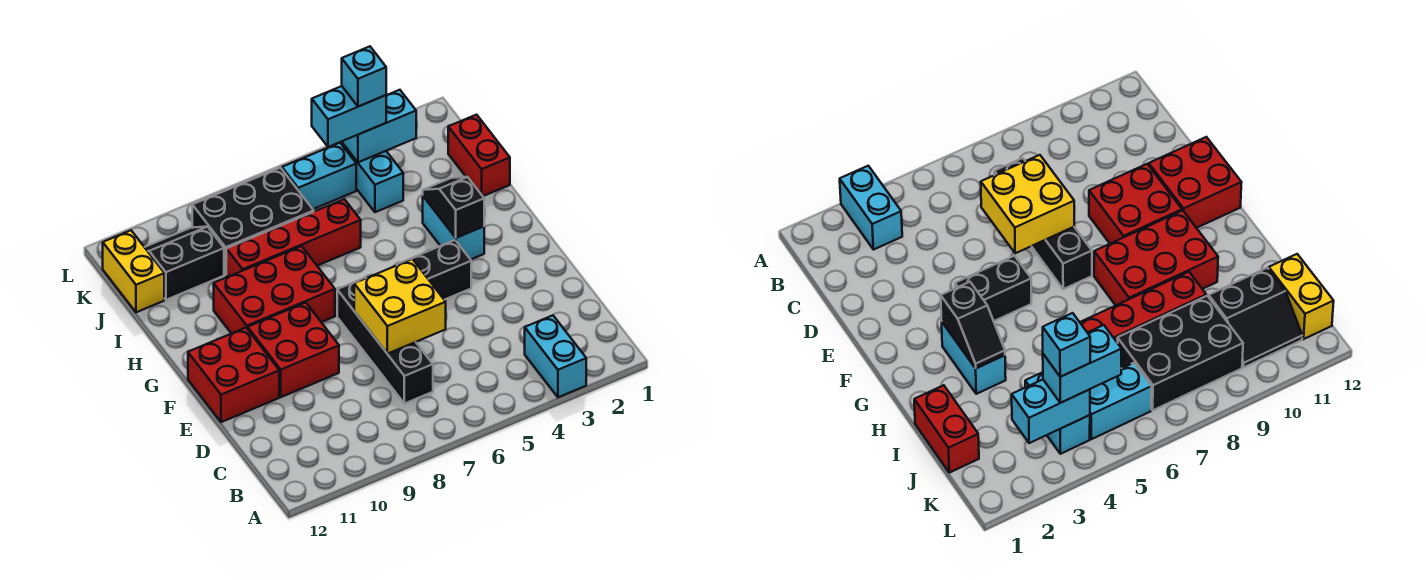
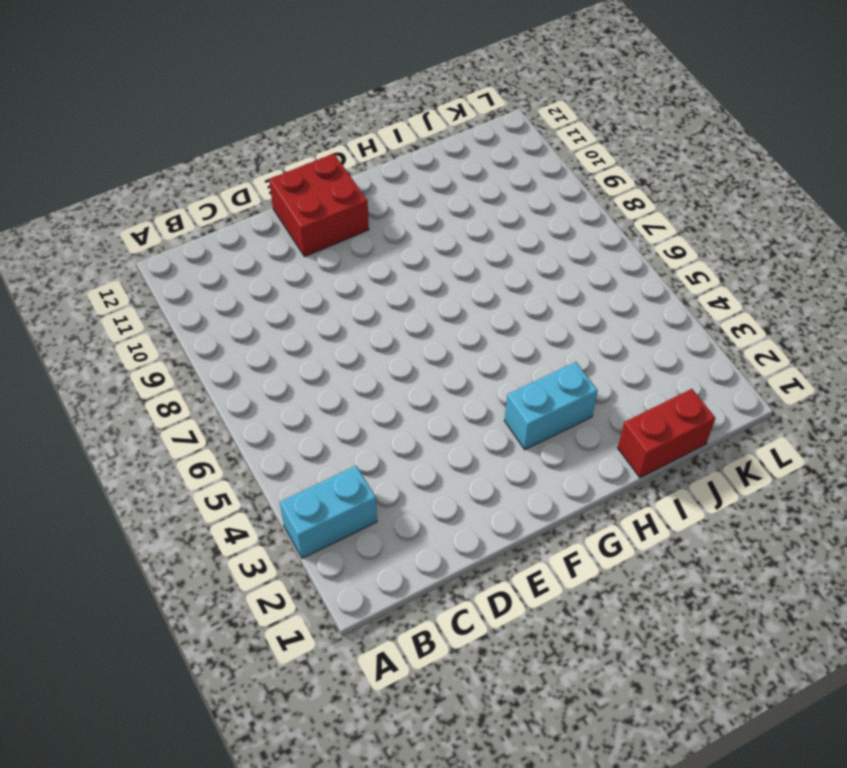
none -> black brick C7:F7 level 1
none -> red brick E9:F10 level 1
none -> black brick F4:F5 level 1

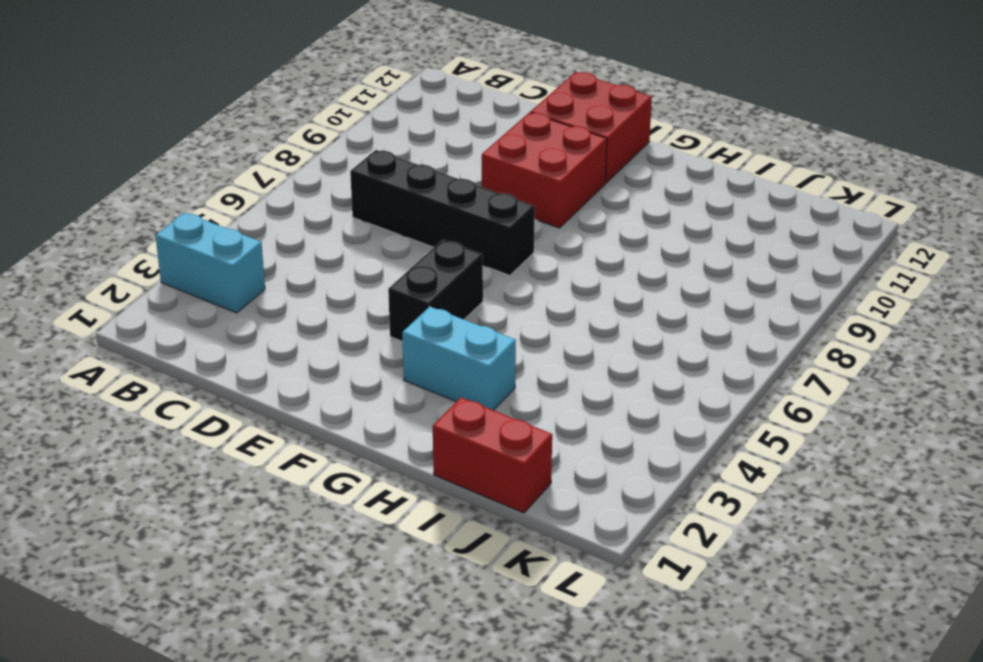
none -> red brick G8:H10 level 1
none -> red brick I6:I9 level 1
none -> cyan brick J4:K4 level 1

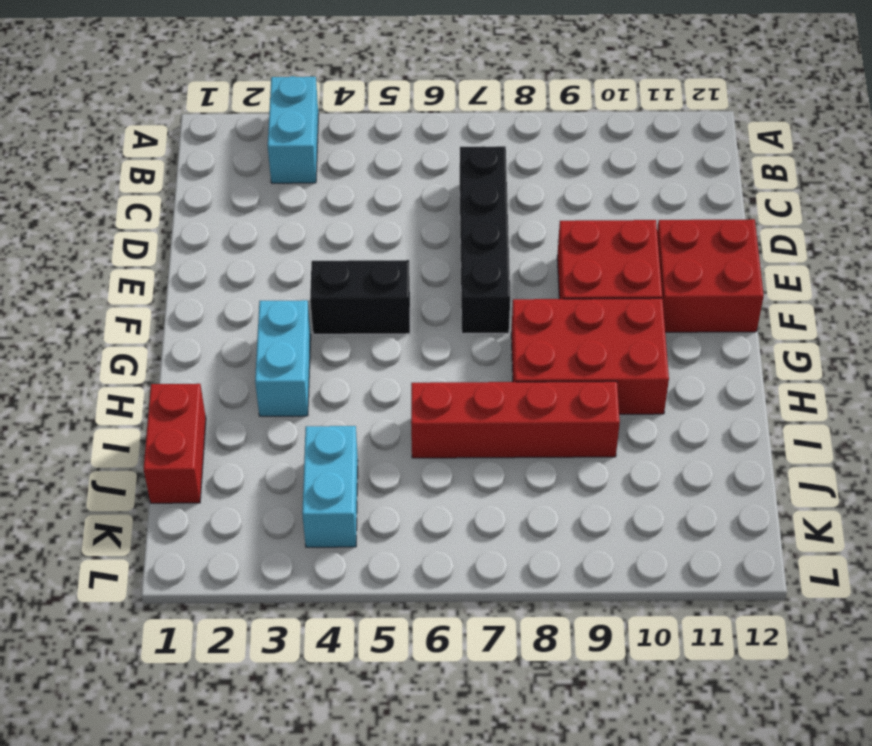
none -> black brick J7:K9 level 1
none -> black slope J10:K11 level 1 top J
none -> yellow brick J12:K12 level 1

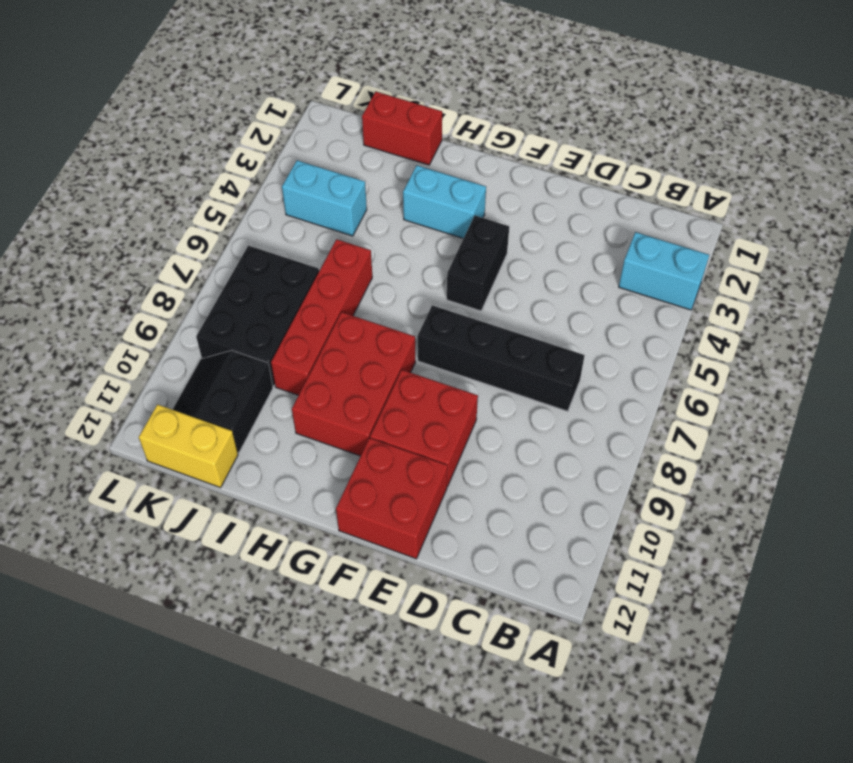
none -> cyan brick K5:K6 level 1
none -> yellow brick D6:E7 level 2
none -> black slope G3:H3 level 2 top G

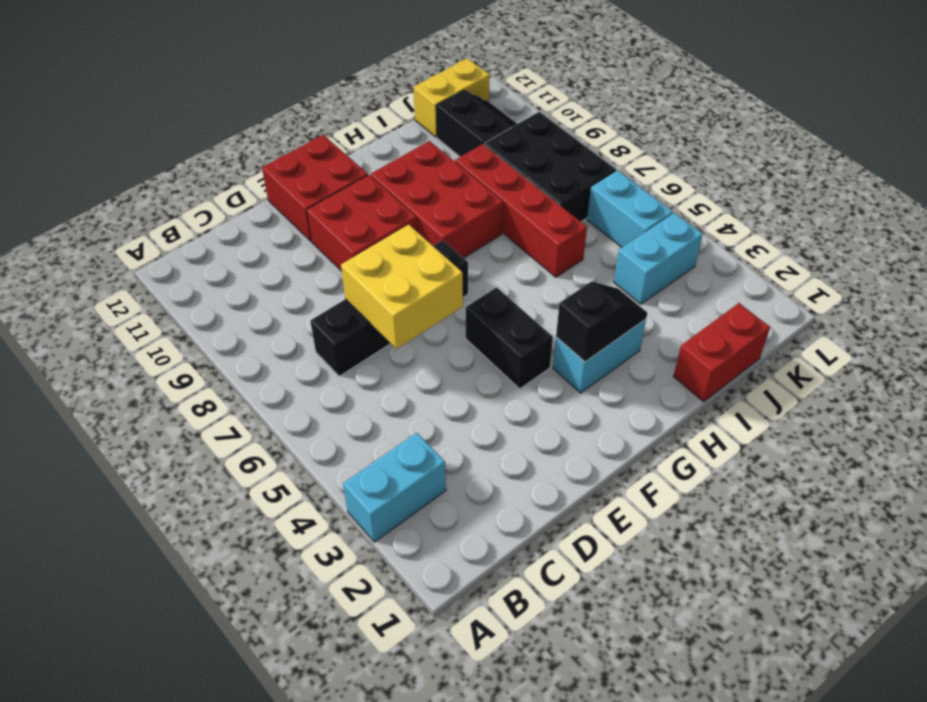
none -> cyan brick K3:K4 level 2
none -> cyan brick K4:K5 level 3
none -> cyan brick K4 level 4

